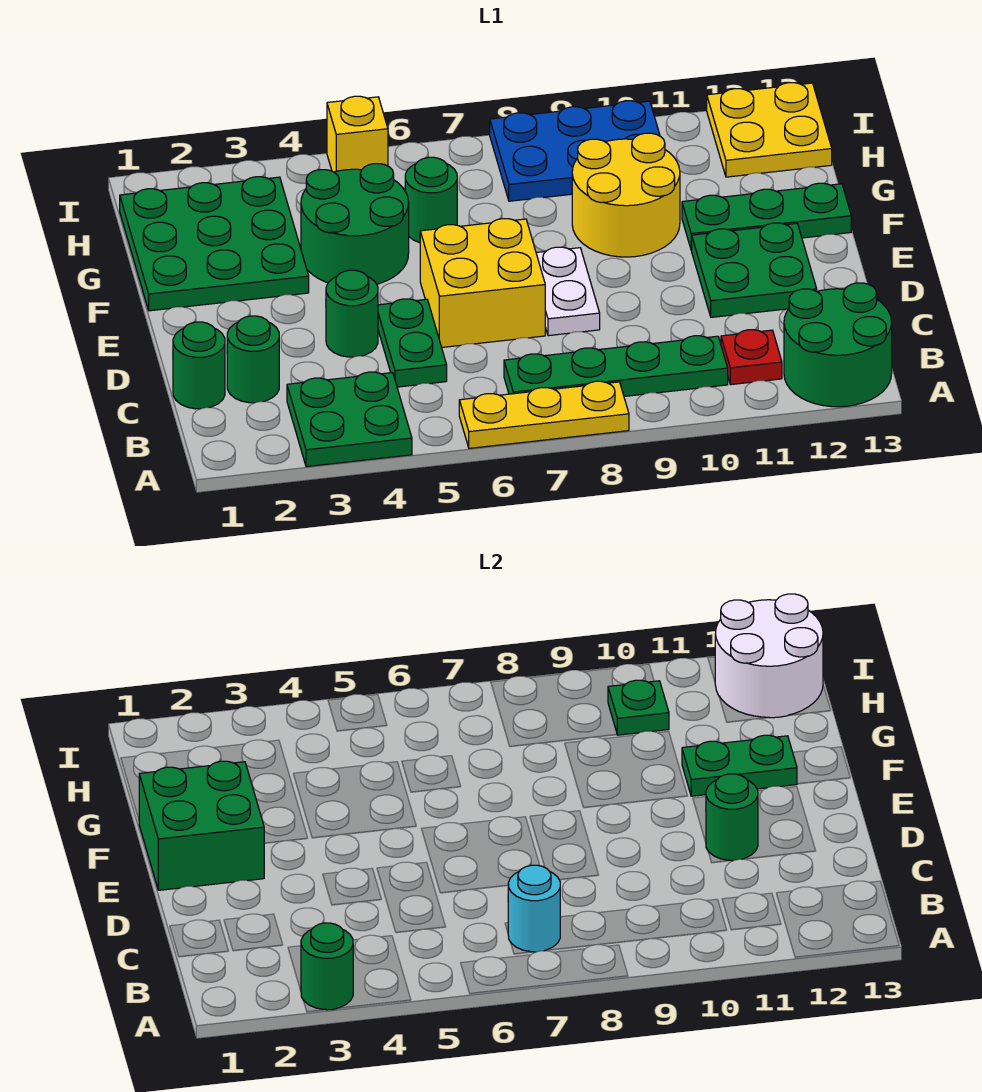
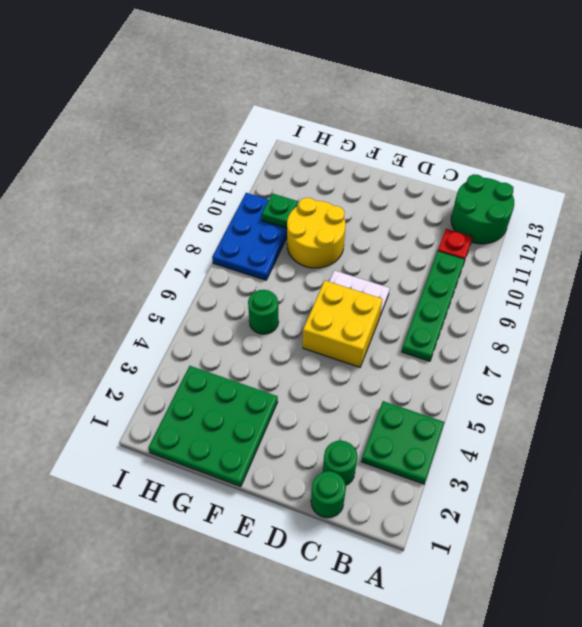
none -> yellow plate A6:A8 level 1
none -> green plate C5:D5 level 1
none -> green round brick D4 level 1

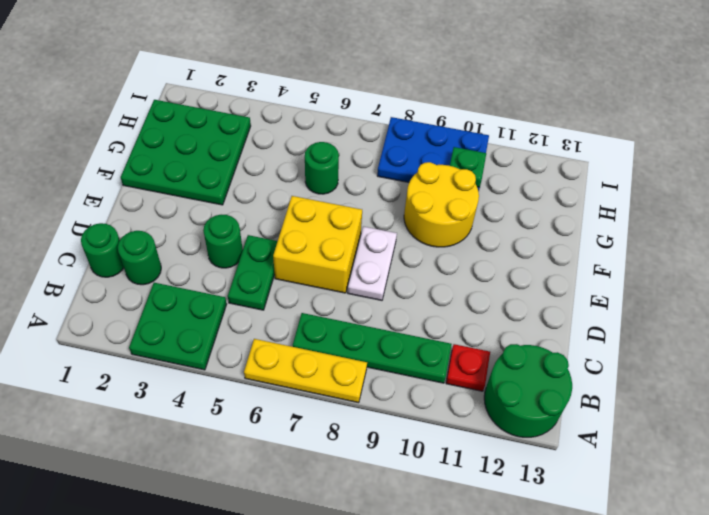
none -> green plate D11:E12 level 1
none -> green round brick F4:G5 level 1
none -> green plate F11:F13 level 1

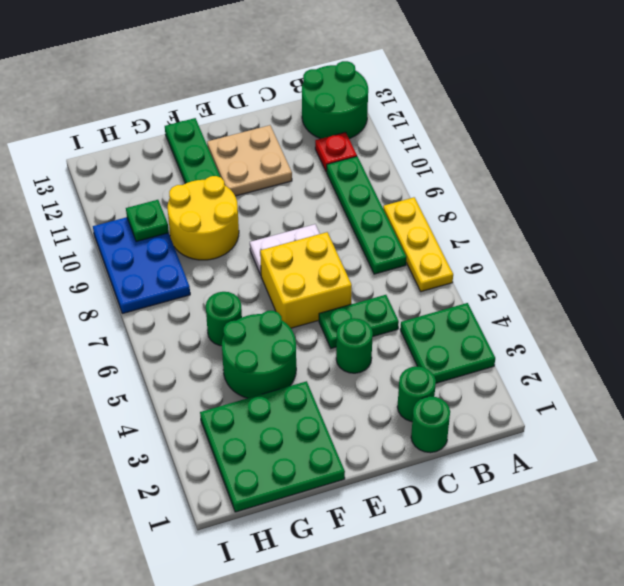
tan plate D11:E12 level 1 -> green plate D11:E12 level 1
none -> yellow plate H12:I13 level 1
none -> yellow brick I5 level 1
none -> green round brick A3 level 2

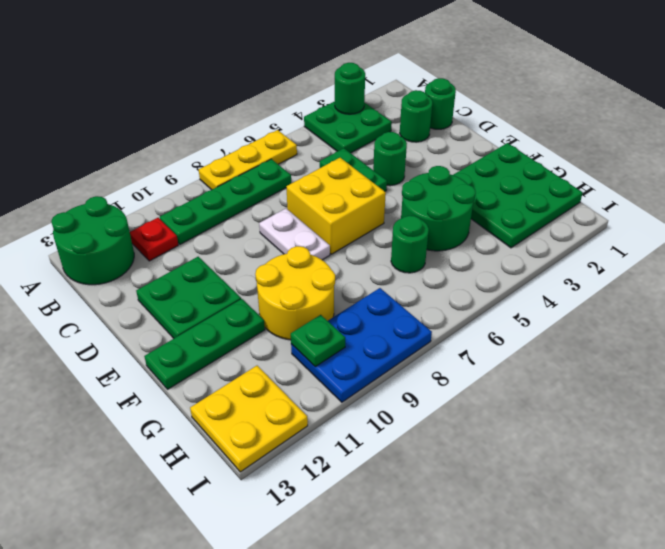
none -> yellow brick I5 level 1
none -> cyan round brick B7 level 2
none -> green round brick D11 level 2

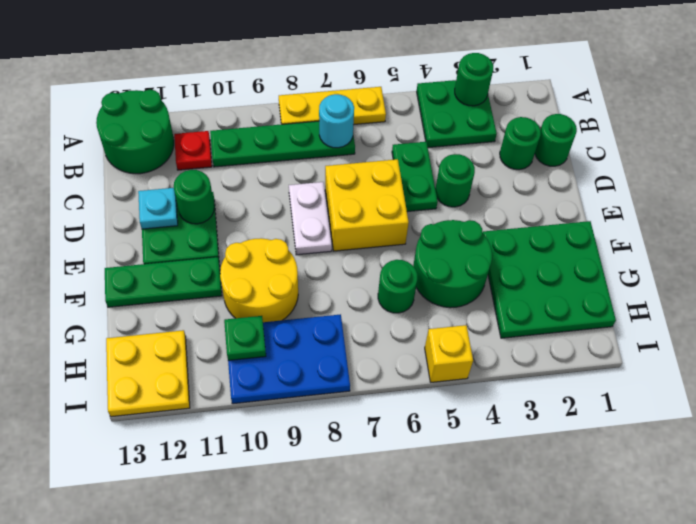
cyan plate D12 level 2 -> none
none -> green brick E1:F2 level 2
none -> green plate F11:F12 level 2
none -> white round brick H12:I13 level 2

